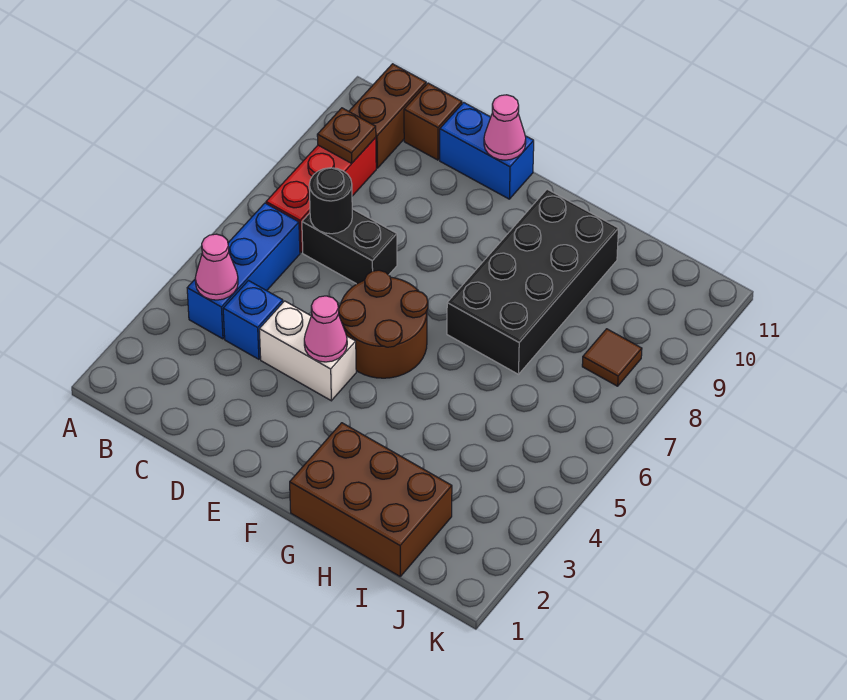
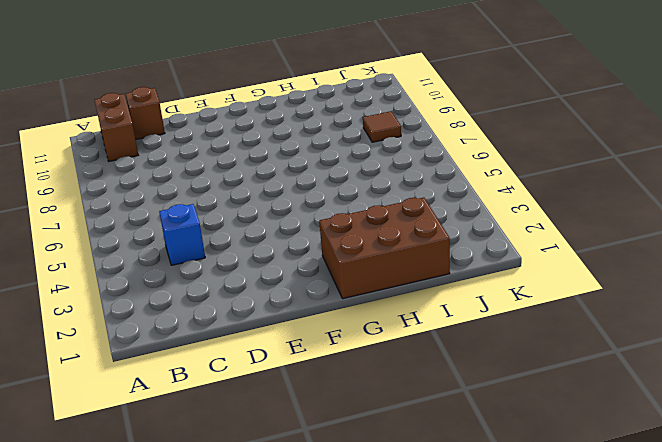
none -> blue brick B4:B6 level 1
none -> red brick B7:B9 level 1
none -> black brick C7:D7 level 1

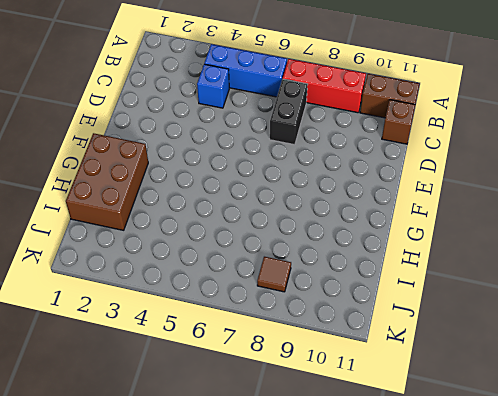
none -> white brick D4:E4 level 1
none -> blue brick D11:E11 level 1
none -> brown round brick E5:F6 level 1

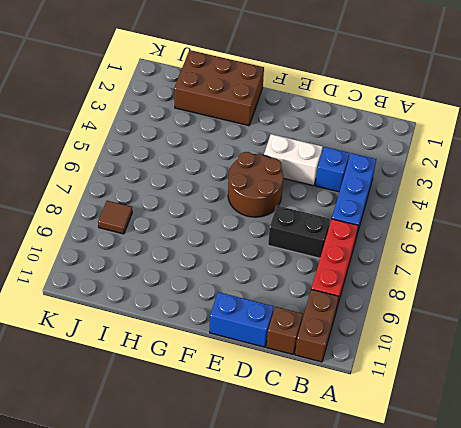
none -> black brick G7:H10 level 1
none -> pink cone B4 level 2
none -> brown plate B9 level 2

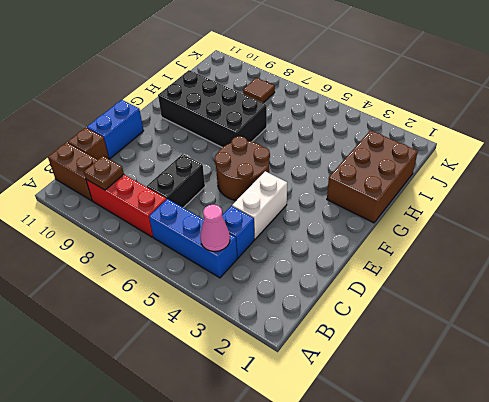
none -> black round brick C7 level 2
none -> pink cone E4 level 2
none -> pink cone E11 level 2

